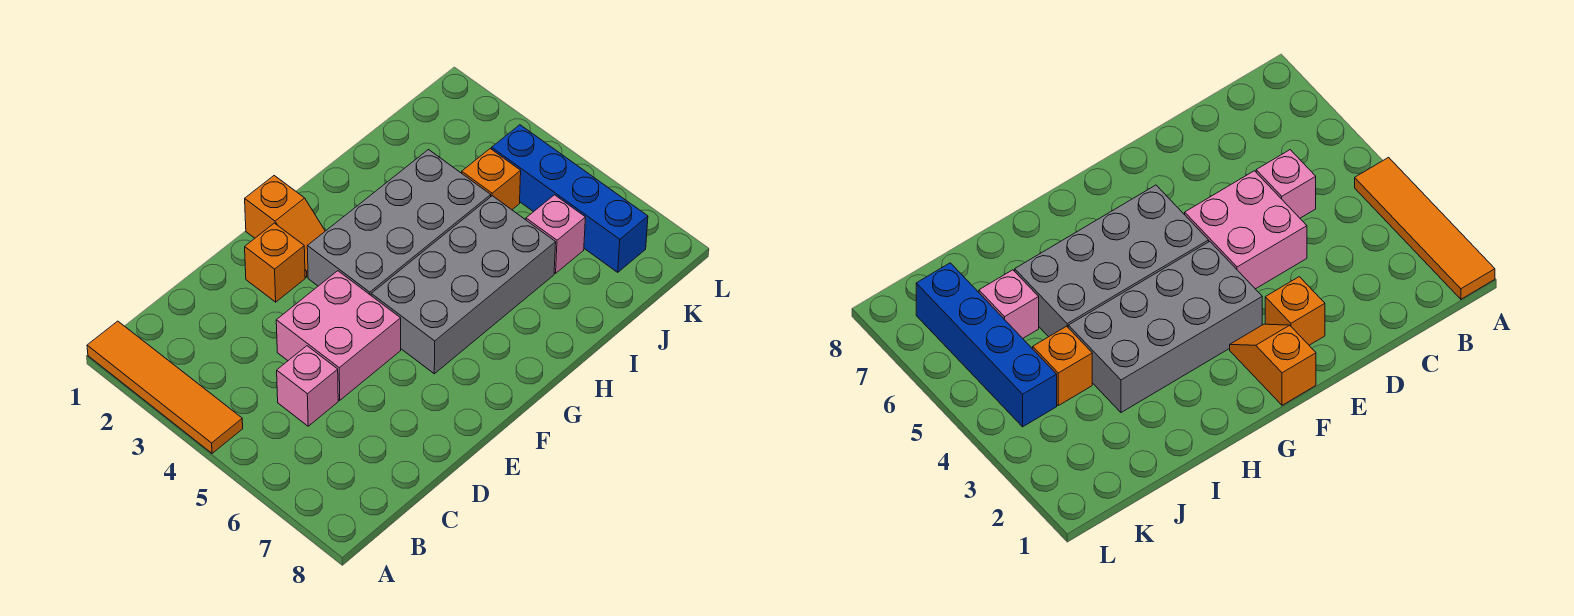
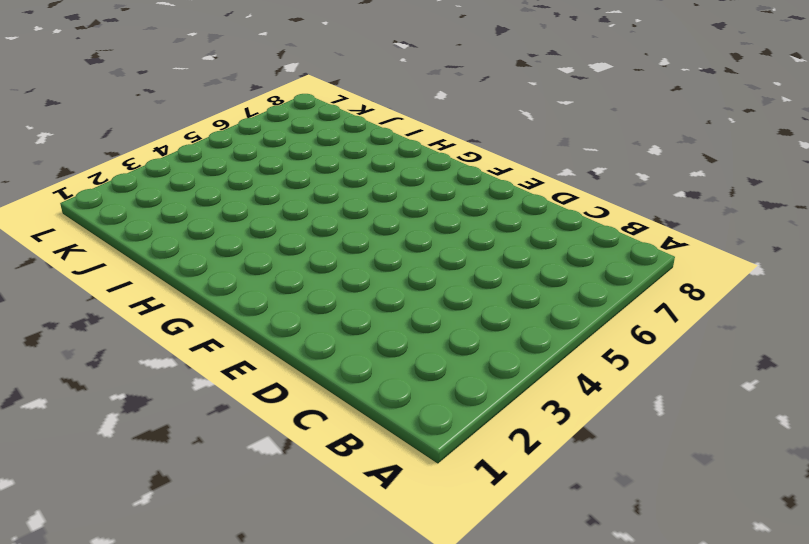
none -> orange tile A1:A4 level 1
none -> pink brick C5 level 1

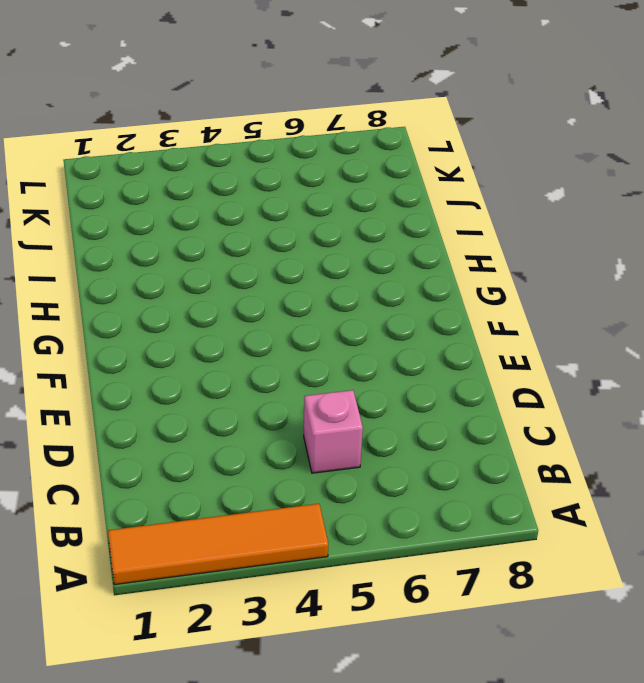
none -> pink brick D4:E5 level 1
none -> orange brick E2 level 1

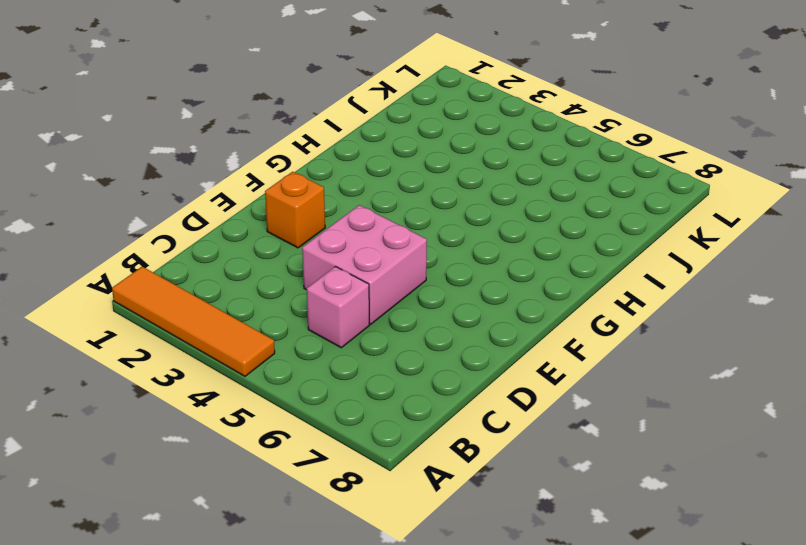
none -> orange slope F1:F2 level 1 top 1
none -> grey brick F3:I4 level 1

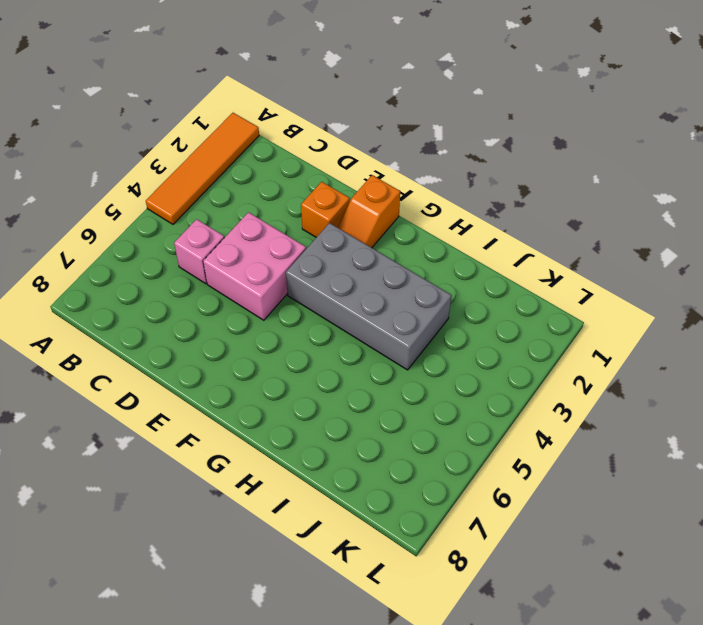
none -> grey brick F5:I6 level 1
none -> orange brick J4 level 1

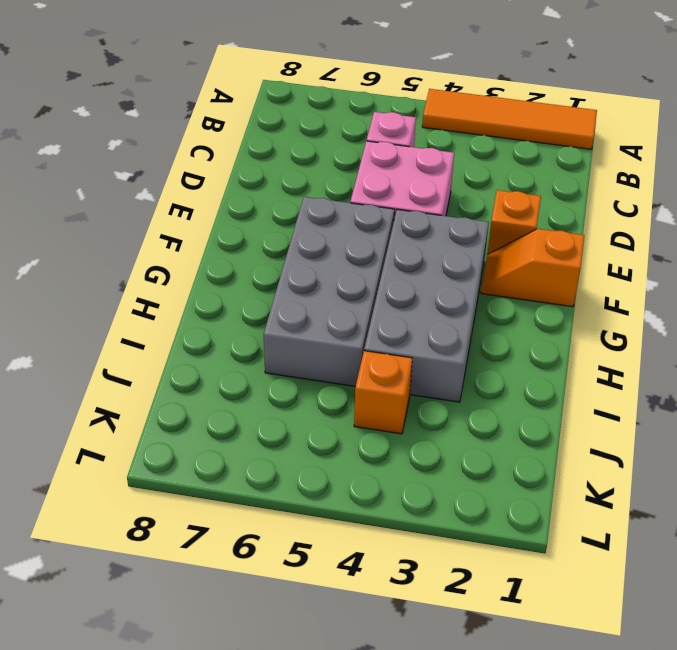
none -> pink brick J6 level 1
none -> blue brick K4:K7 level 1

